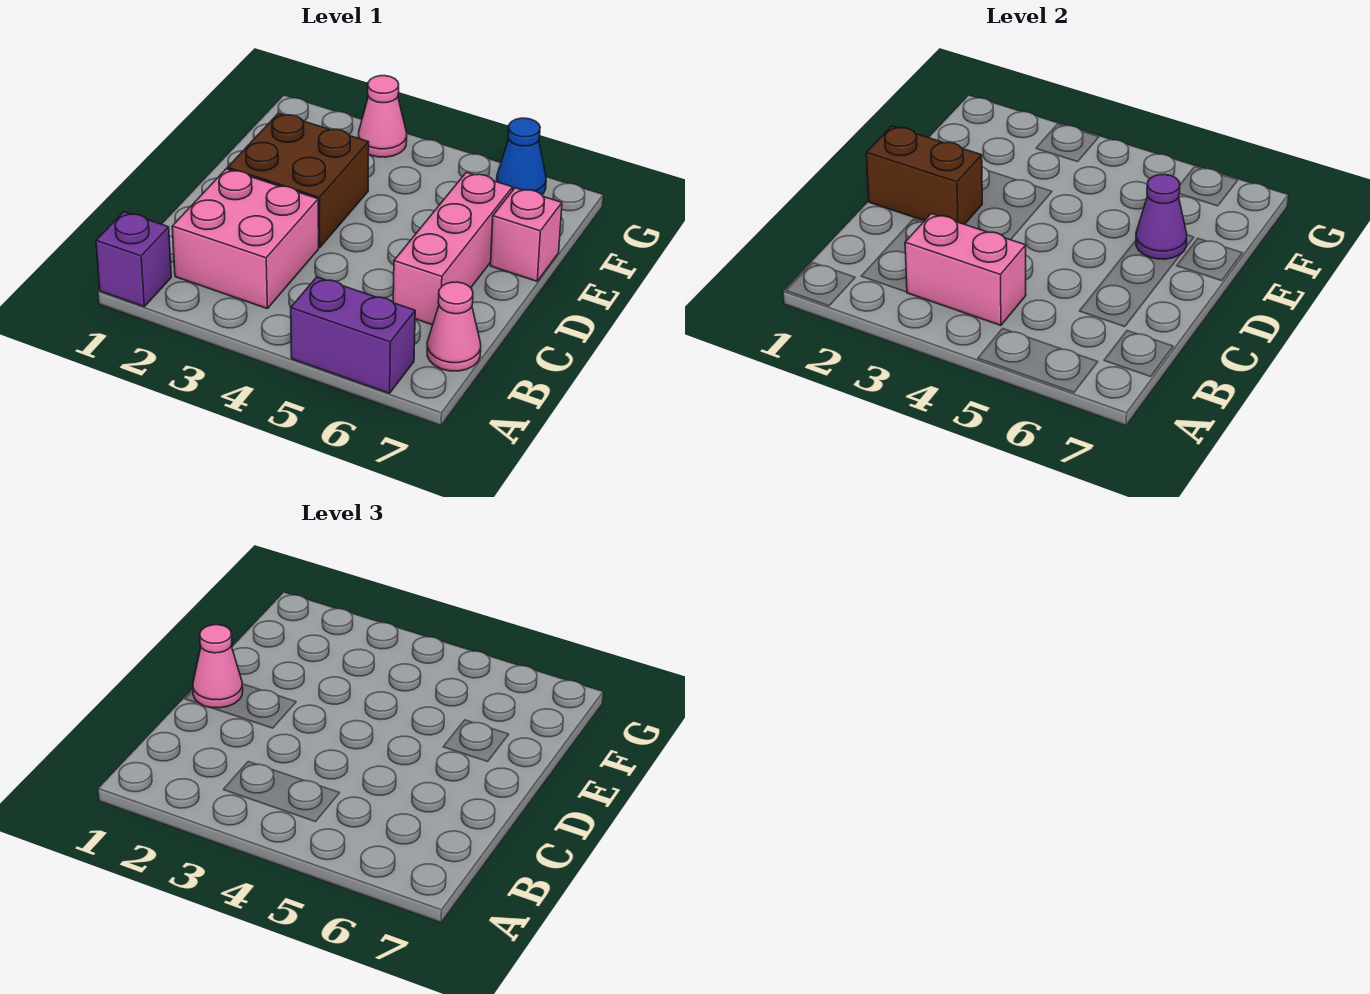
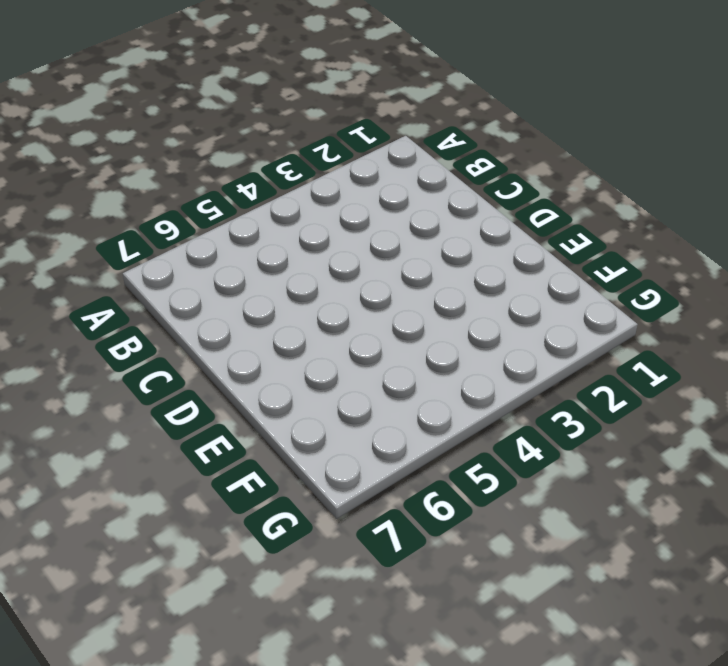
none -> purple brick A1 level 1
none -> purple brick A5:A6 level 1
none -> pink brick B2:C3 level 1

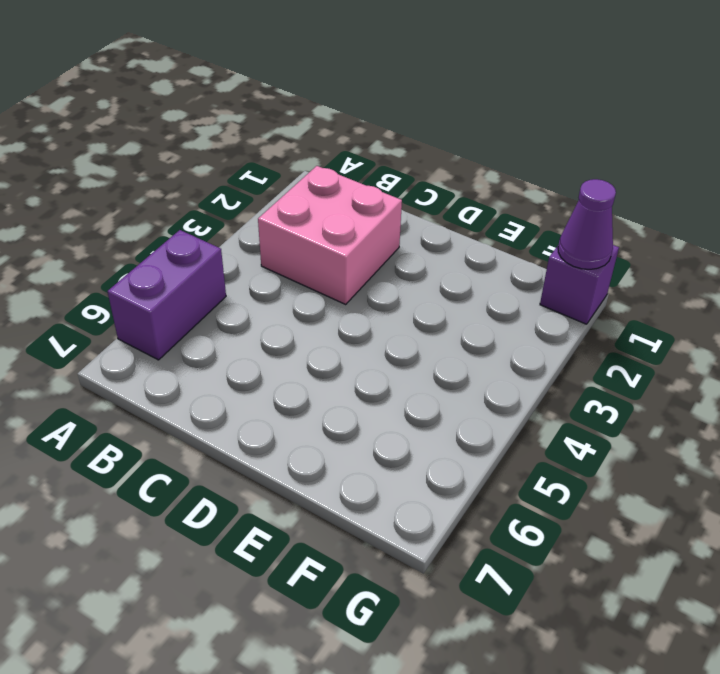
purple brick G1 level 1 -> purple brick A1 level 1
purple cone G1 level 2 -> purple cone E6 level 2
none -> pink cone B7 level 1
none -> pink brick C6:E6 level 1
none -> brown brick D2:E3 level 1

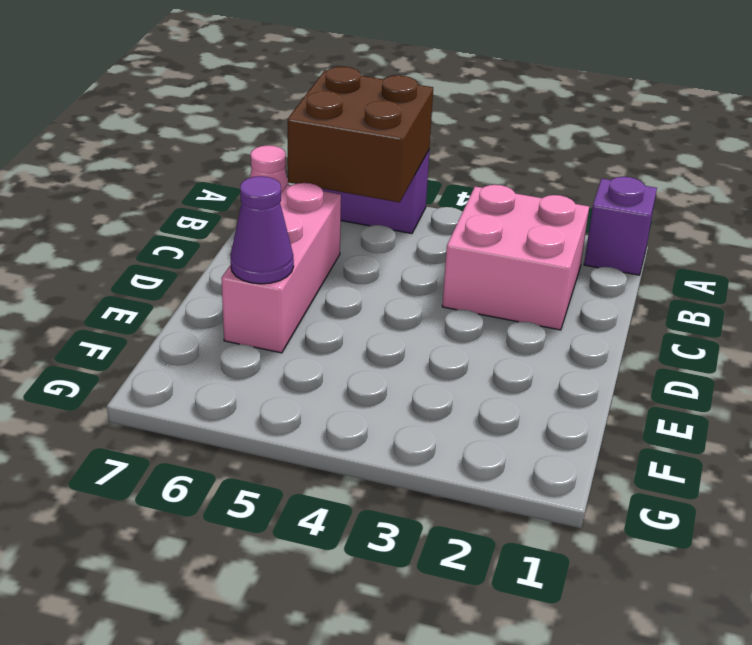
brown brick A5:B6 level 2 -> brown brick D2:E3 level 1
none -> pink brick E7 level 1
none -> pink cone G3 level 1
none -> blue cone G6 level 1

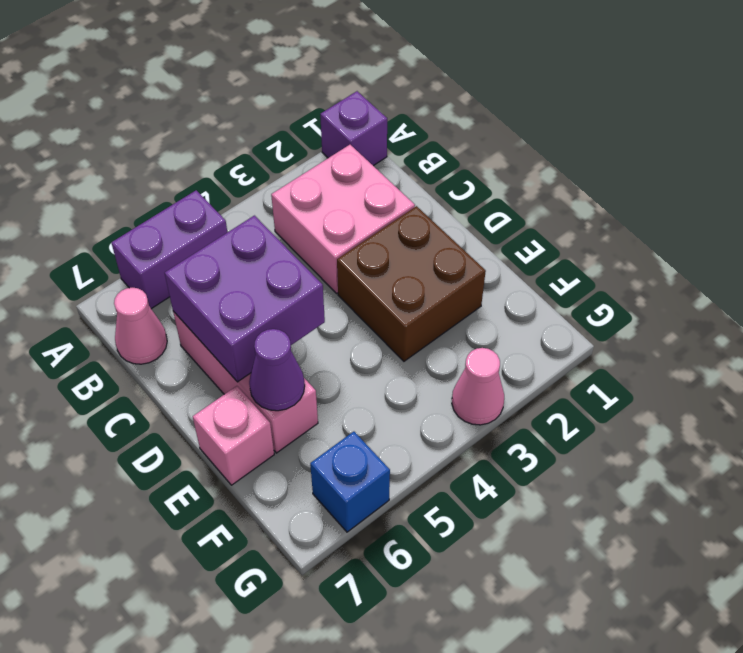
purple brick C5:D6 level 2 -> none
blue brick G6 level 1 -> blue cone G6 level 1
none -> pink brick B3:B4 level 2
none -> brown brick D1:D2 level 2
none -> pink cone D1 level 3

